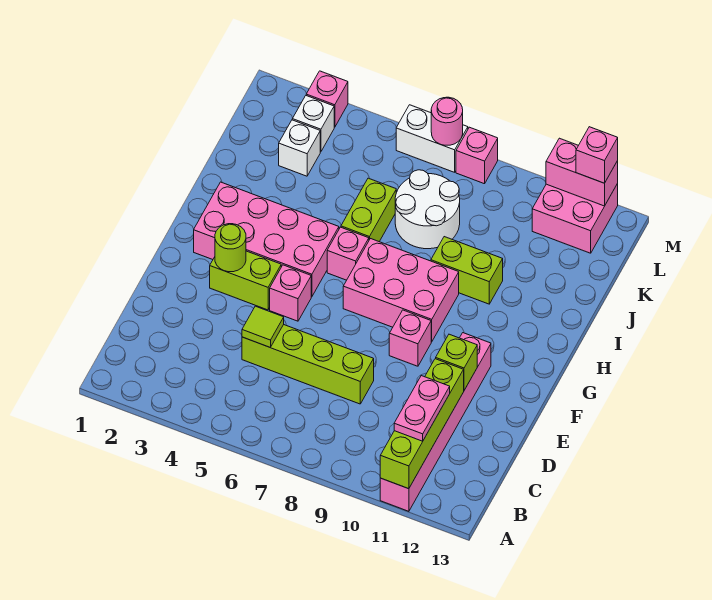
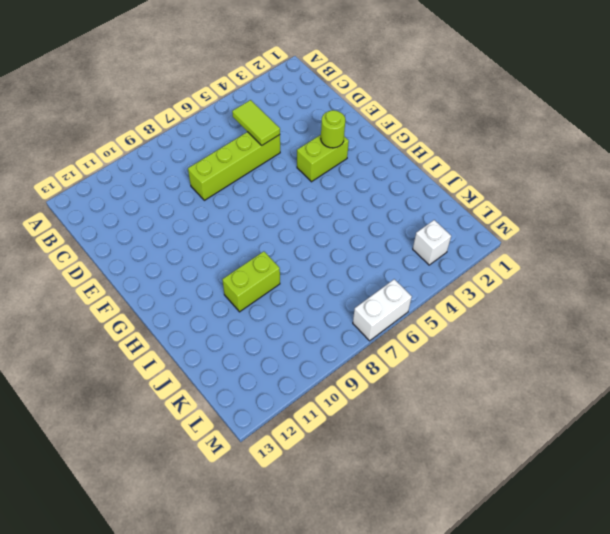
lime tile C5:D5 level 2 -> lime tile D5 level 2
none -> pink brick A11:F11 level 1
none -> pink brick F5 level 1
none -> pink brick F9 level 1

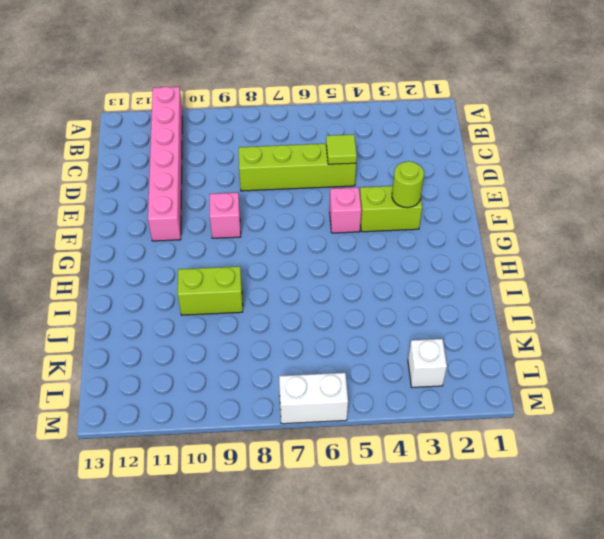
none -> pink brick G2:H5 level 1
none -> pink brick G7:H9 level 1
none -> pink brick H6 level 1

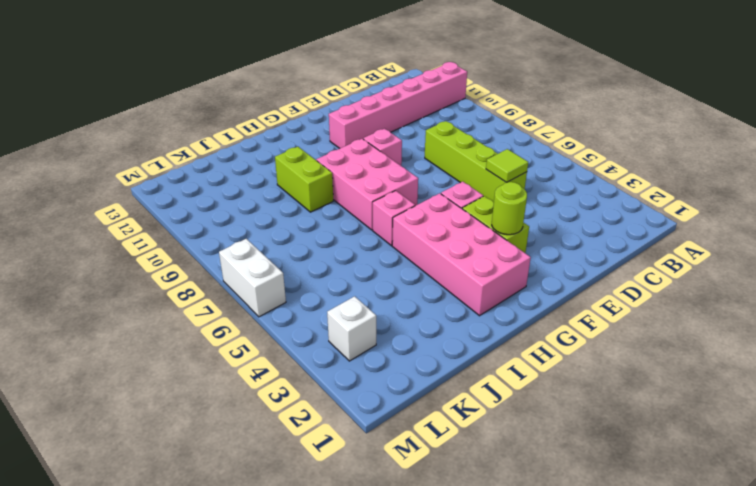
none -> lime brick I6:J6 level 1
none -> white round brick J7:K8 level 1
none -> white brick K3 level 1

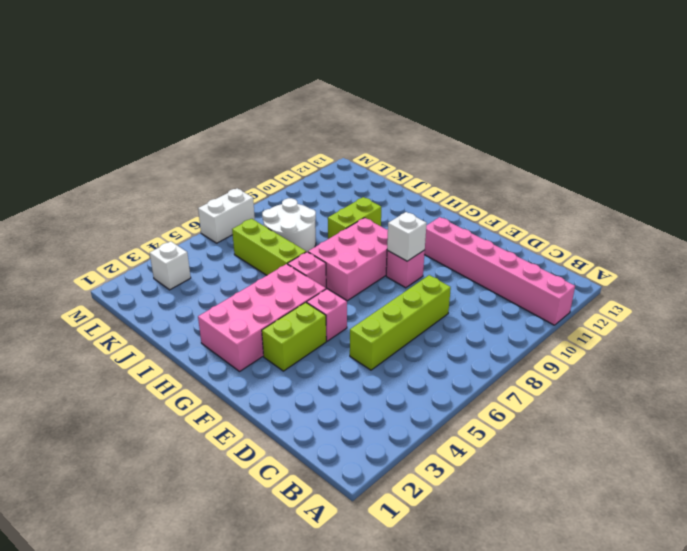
white brick F9 level 2 -> white brick K3 level 1
lime brick I6:K6 level 1 -> lime brick I6:J6 level 1
none -> pink brick L11:M12 level 1
none -> pink brick M3 level 1
none -> pink brick M8 level 1

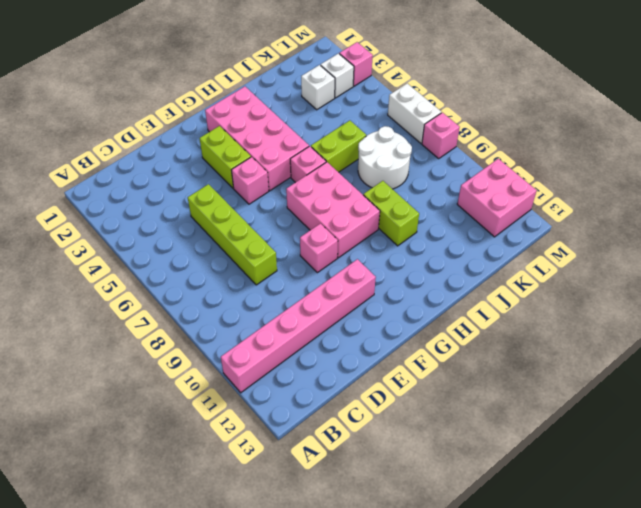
none -> lime brick A11:D11 level 2
none -> lime tile D5 level 2
none -> lime brick E11 level 2

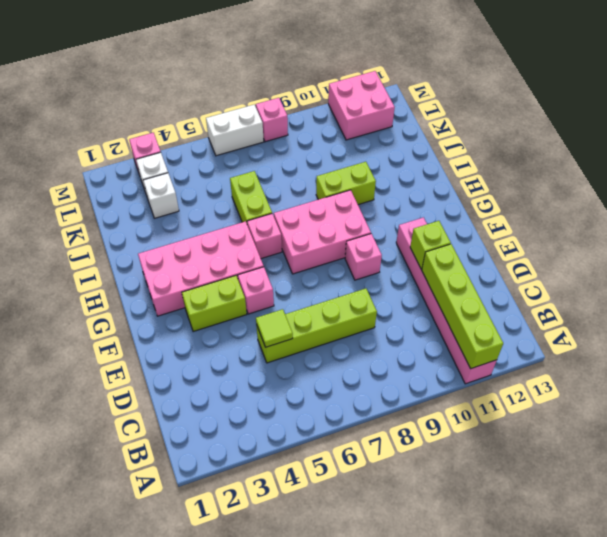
none -> white round brick J7:K8 level 1
none -> lime round brick F3 level 2
none -> pink round brick M7 level 2

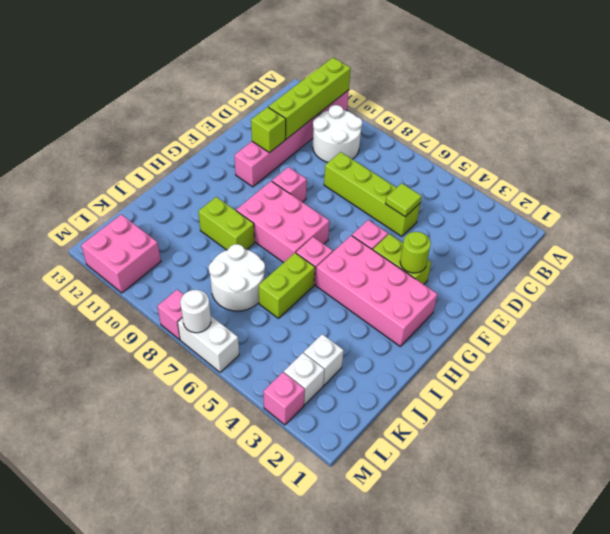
white round brick B9:C10 level 1 -> none
white round brick M7 level 2 -> pink round brick M7 level 2
none -> pink brick M11:M12 level 2
none -> pink plate B11:C11 level 3
none -> pink brick M12 level 3

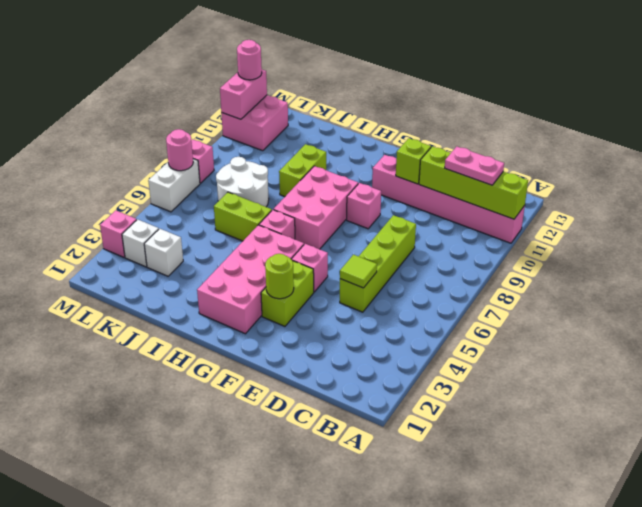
pink round brick M12 level 3 -> pink brick M12 level 3

